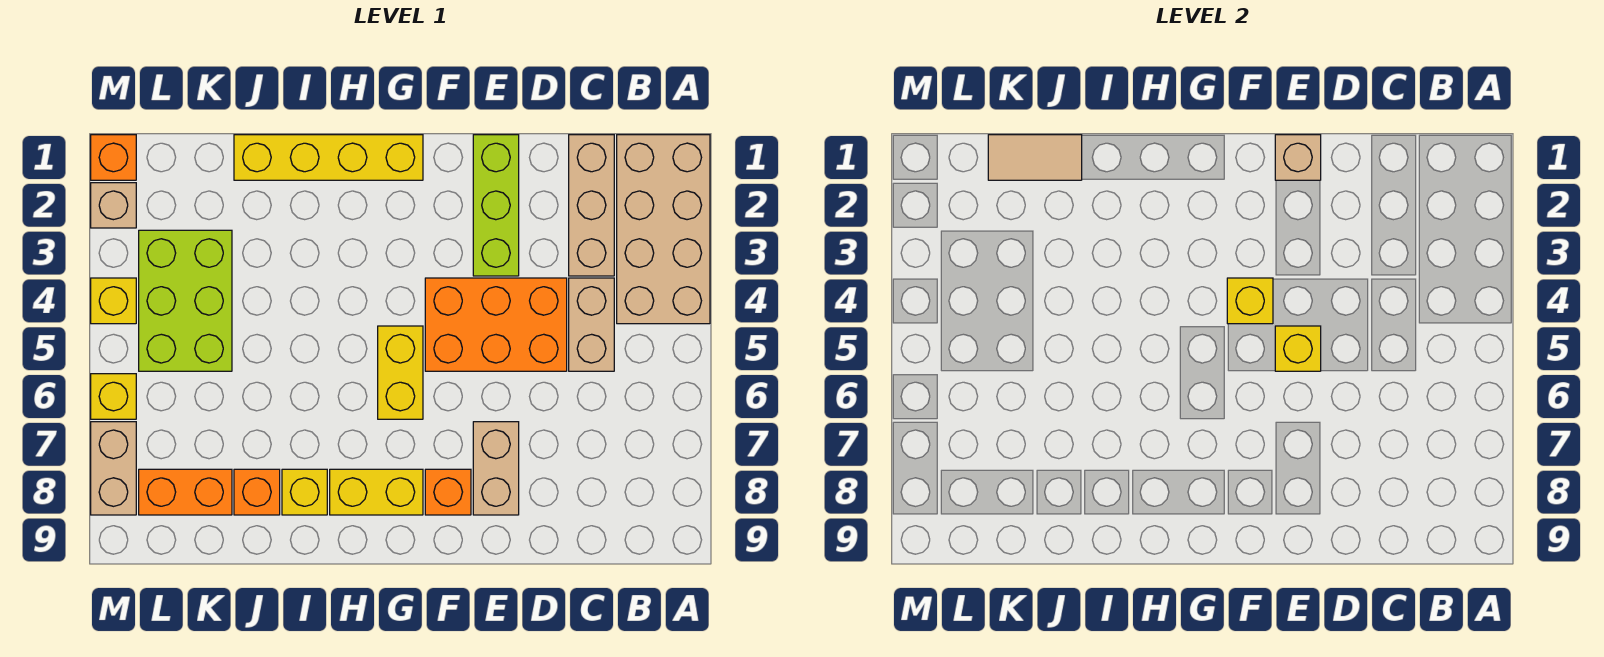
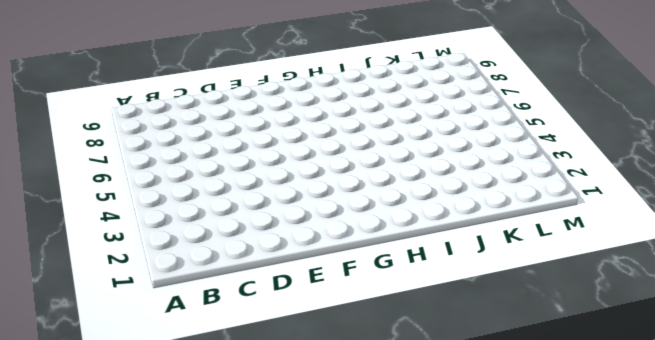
none -> tan brick A1:B4 level 1
none -> tan brick C1:C3 level 1
none -> tan brick C4:C5 level 1

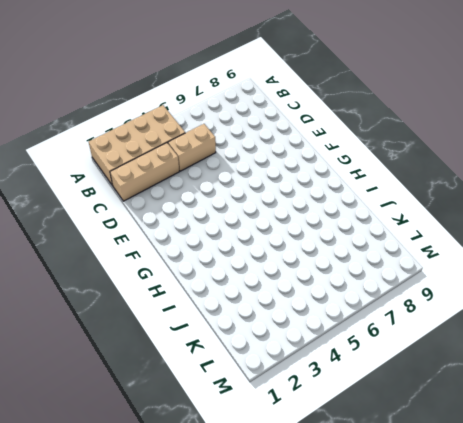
none -> orange brick D4:F5 level 1
none -> lime brick E1:E3 level 1
none -> tan brick E7:E8 level 1

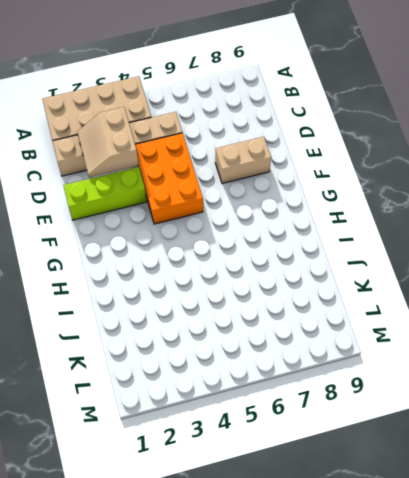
tan slope C2:D3 level 2 top 3 -> none
none -> orange brick F8 level 1
none -> yellow brick G1:J1 level 1
none -> yellow brick G5:G6 level 1

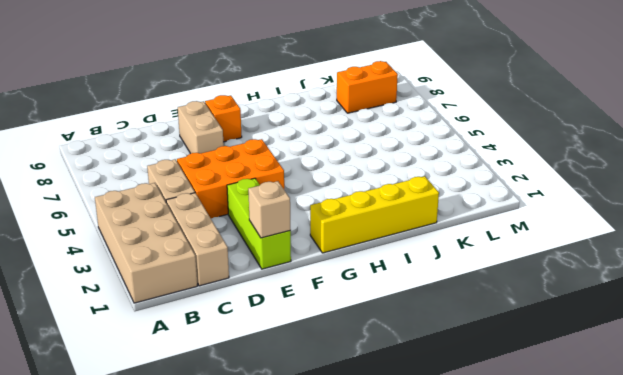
none -> yellow brick G5:G6 level 1
none -> yellow brick G8:H8 level 1
none -> yellow brick I8 level 1

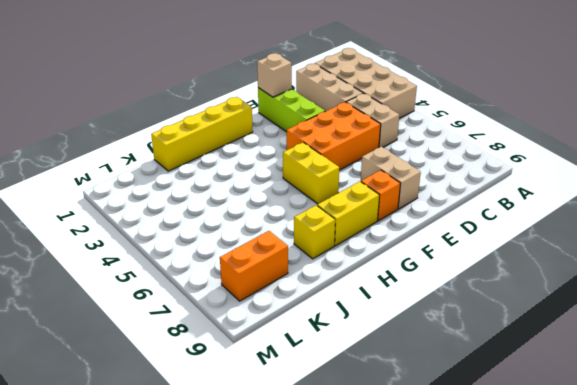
none -> orange brick J8 level 1
none -> lime brick K3:L5 level 1
none -> orange brick M1 level 1

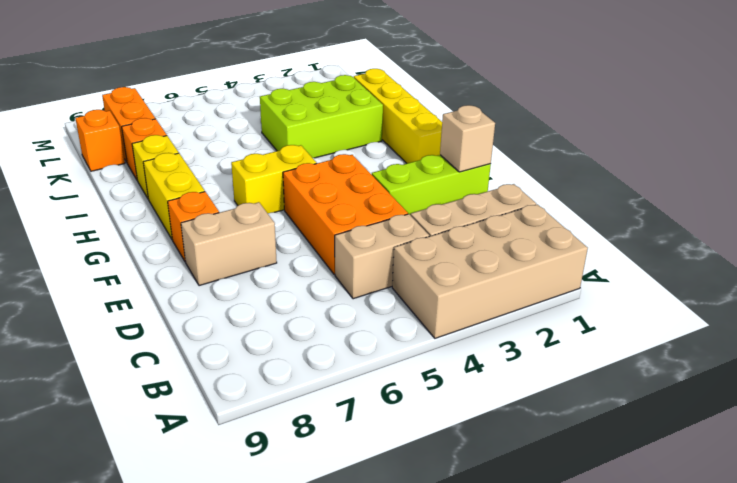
lime brick I2:J4 level 1 -> lime brick K3:L5 level 1
orange brick K9 level 1 -> orange brick M1 level 1
none -> tan brick M2 level 1
none -> yellow brick M4 level 1
none -> yellow brick M6 level 1

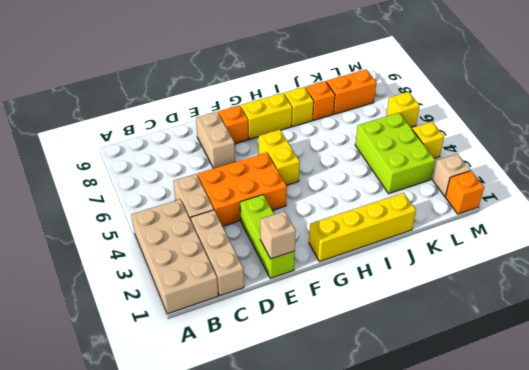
none -> tan brick M7:M8 level 1
none -> yellow brick E5 level 2
none -> yellow brick F4 level 2

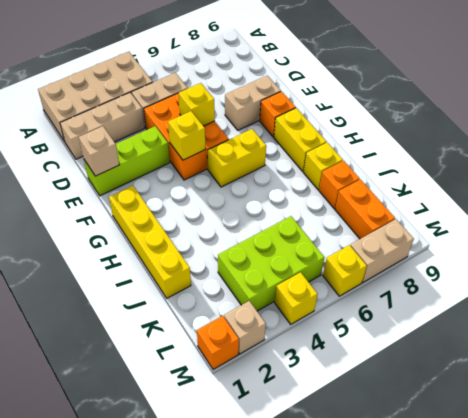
none -> tan tile J1:K1 level 2

